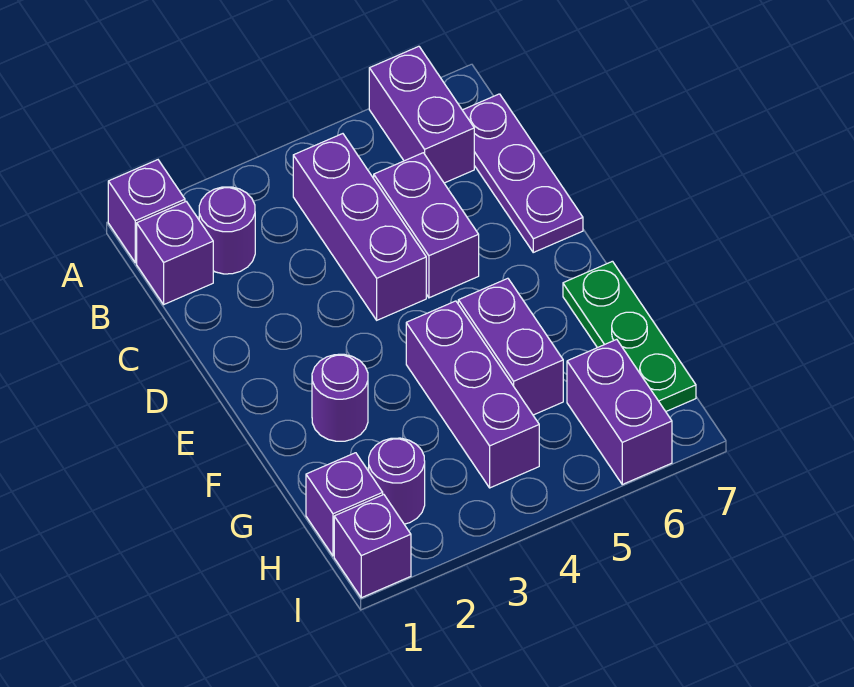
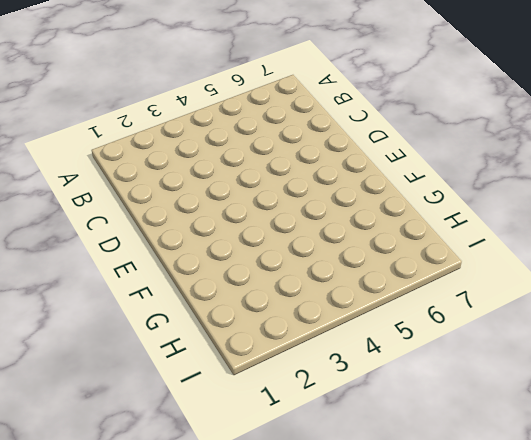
none -> purple brick A1 level 1
none -> purple brick A6:B6 level 1
none -> purple brick B1 level 1

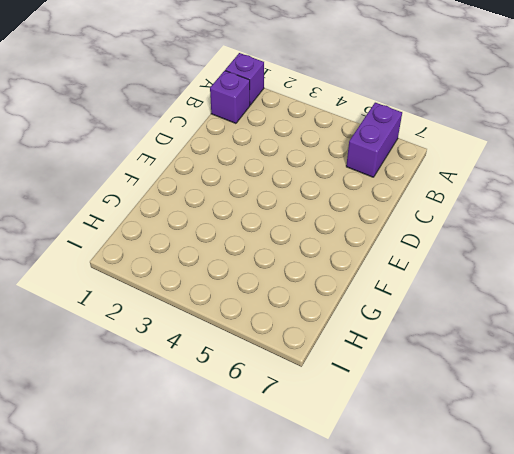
none -> purple round brick B2 level 1
none -> purple brick B4:D4 level 1
none -> purple plate B7:D7 level 1

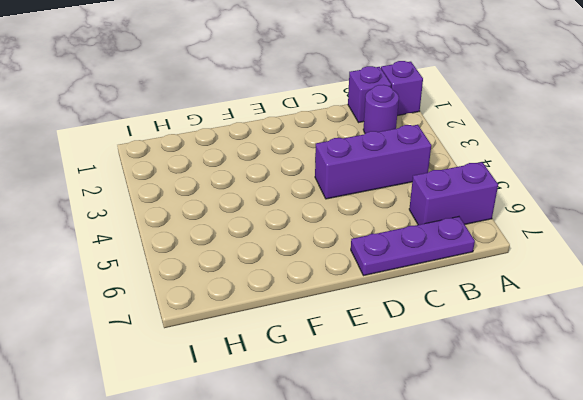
none -> purple brick C5:D5 level 1
none -> purple round brick F2 level 1
none -> purple brick F4:H4 level 1

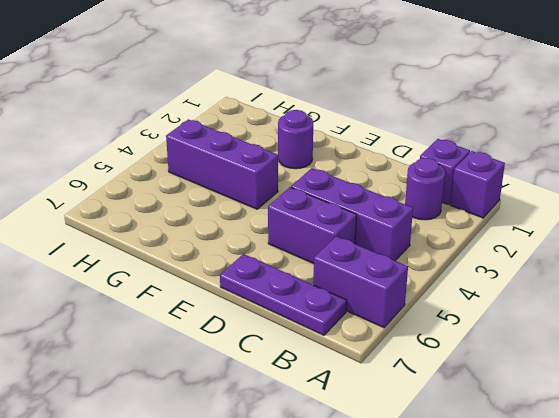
none -> purple brick F5:G5 level 1
none -> green plate F7:H7 level 1
none -> purple brick H1 level 1

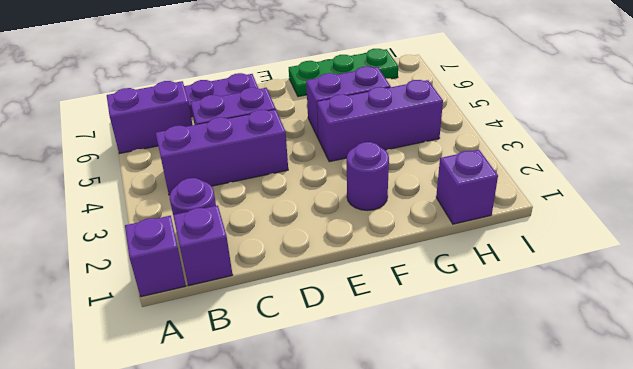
none -> purple round brick H2 level 1
none -> purple brick H6:I6 level 1
none -> purple brick I1 level 1

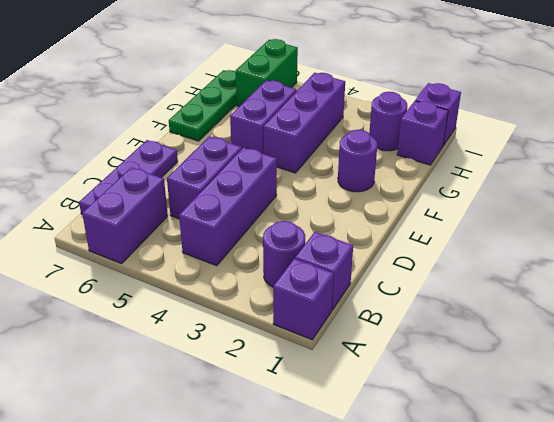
green brick H6:I6 level 1 -> purple brick H6:I6 level 1

